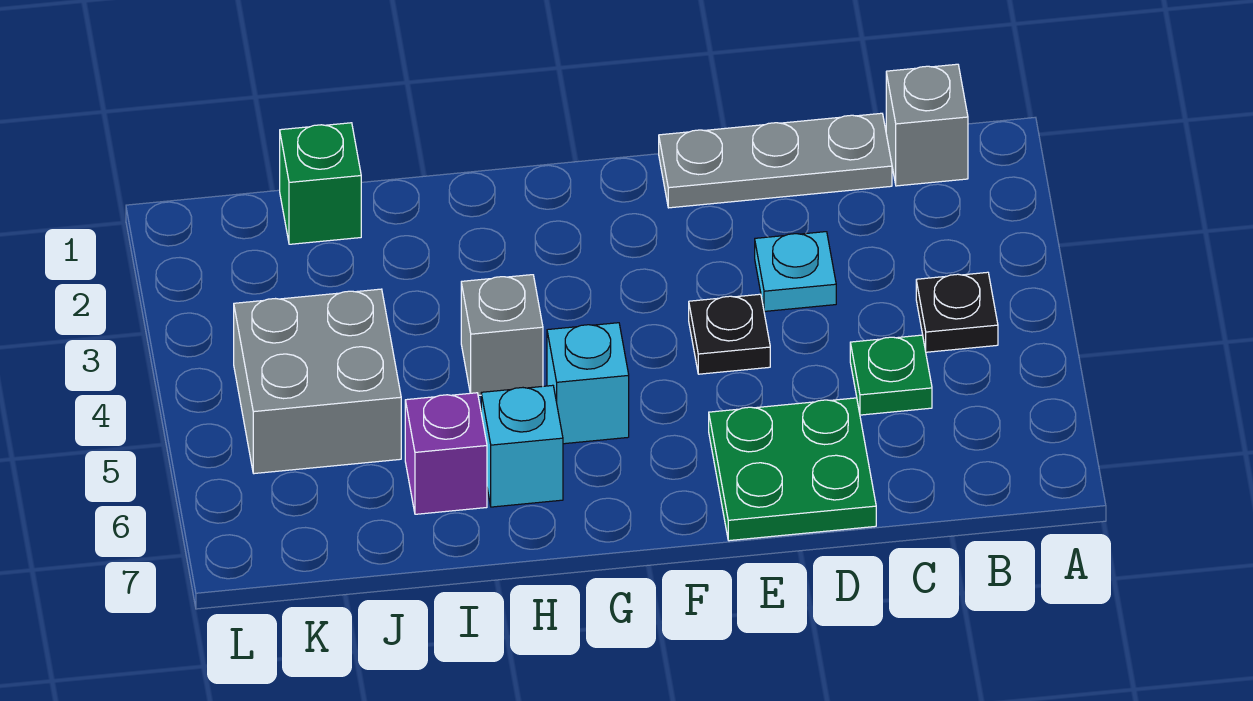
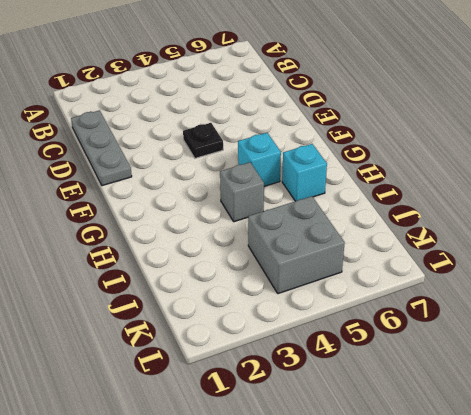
none -> grey brick B1 level 1
none -> black plate B4 level 1
none -> green plate C5 level 1

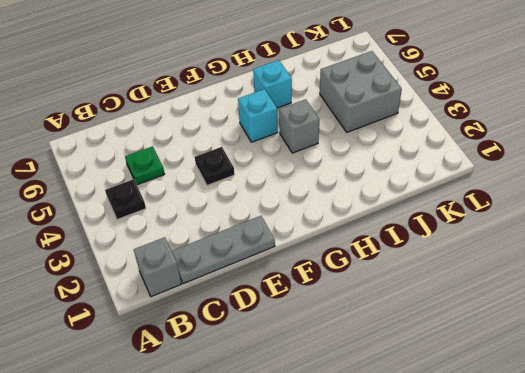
none -> cyan plate D3 level 1
none -> green plate D6:E7 level 1
none -> purple brick I6 level 1

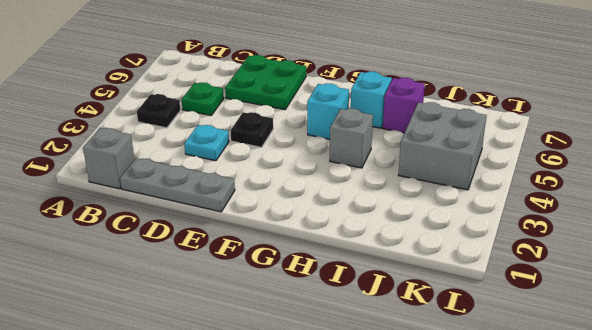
none -> green brick J1 level 1

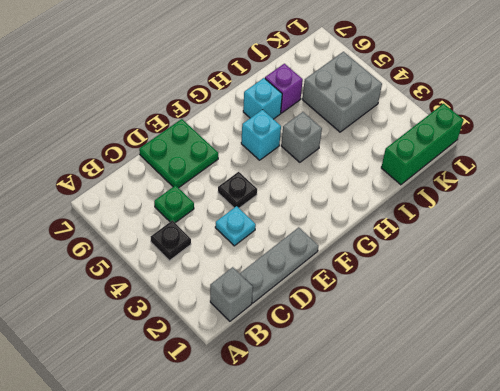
green brick J1:L1 level 1 -> green brick J1 level 1

